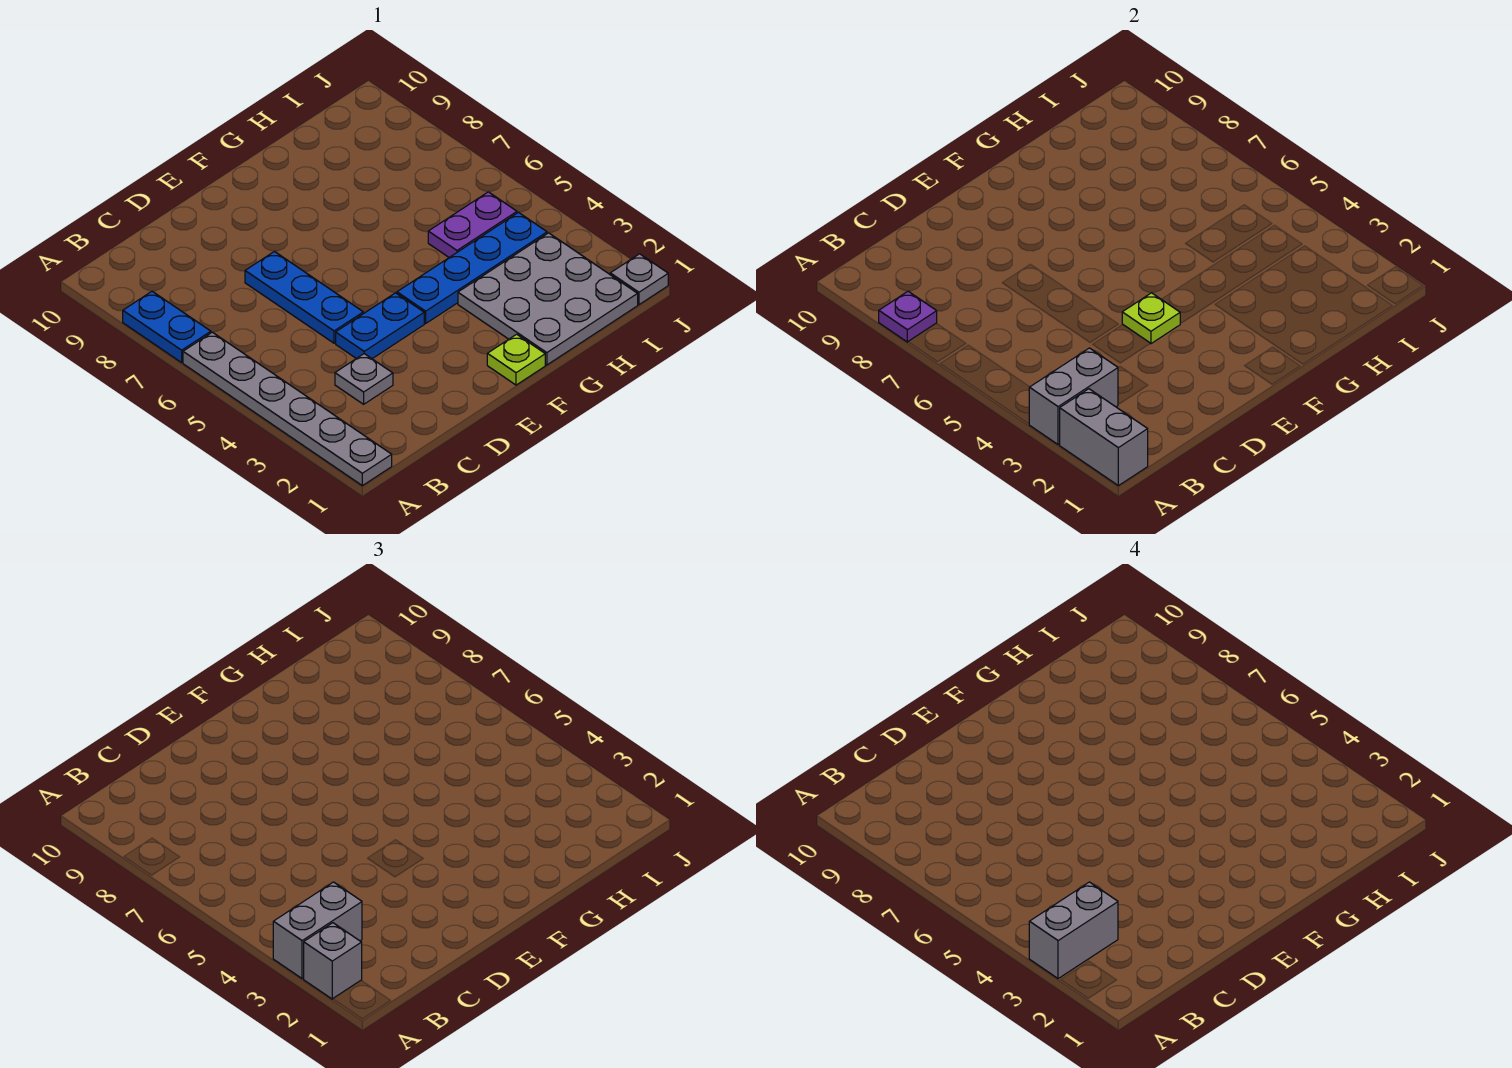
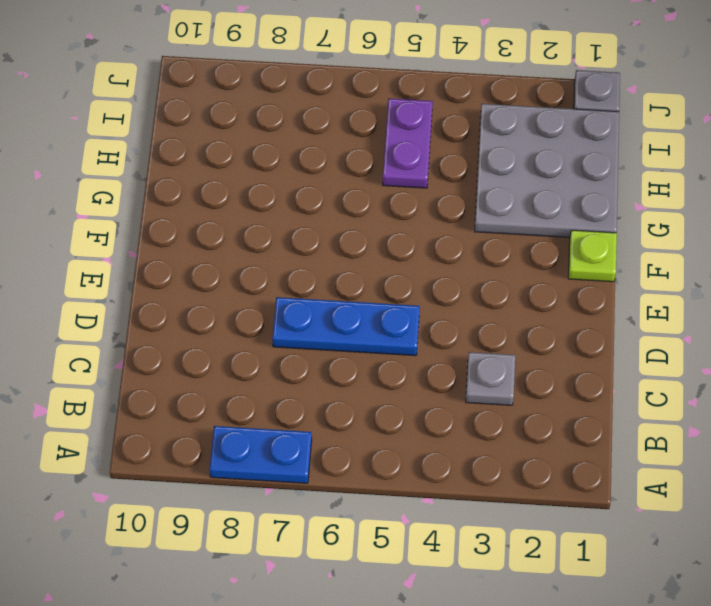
none -> grey plate A1:A6 level 1
none -> blue plate D4:E4 level 1
none -> blue plate F4:I4 level 1

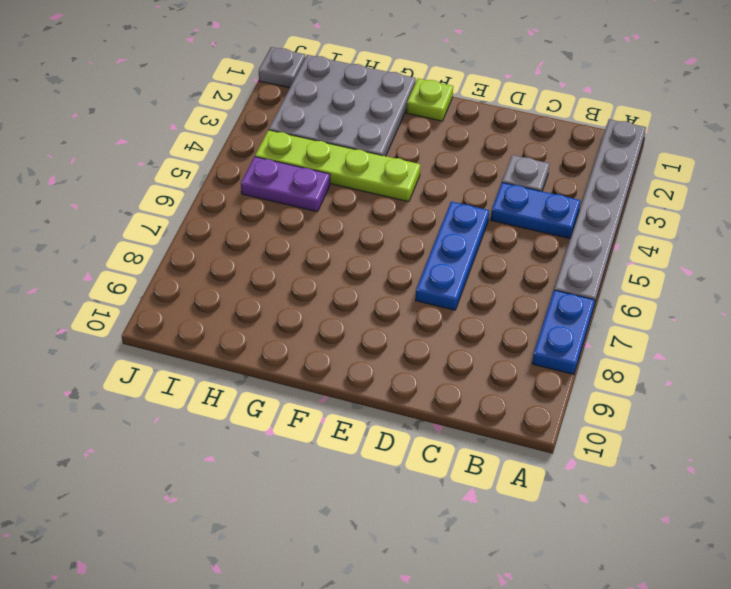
blue plate B4:C4 level 1 -> blue plate D4:E4 level 1
lime plate F4:I4 level 1 -> blue plate F4:I4 level 1
none -> grey brick A1:A2 level 2
none -> grey brick A3:B3 level 2
none -> purple plate A8 level 2

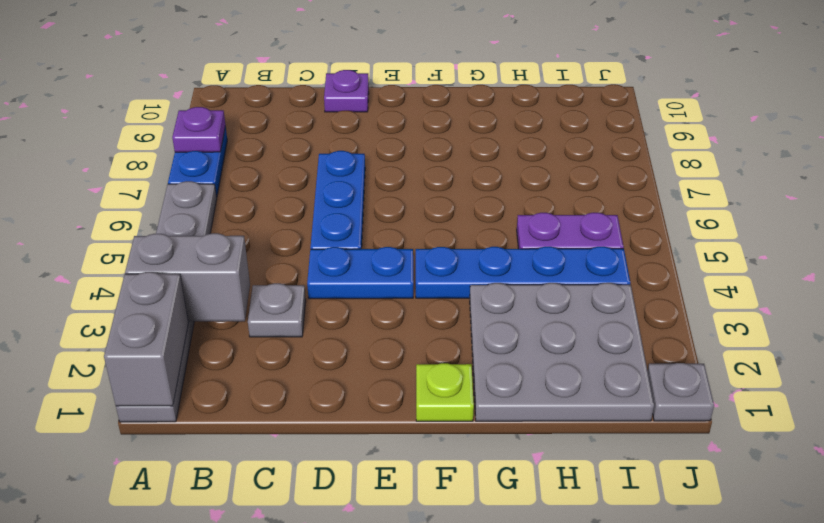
purple plate D10 level 1 -> none
none -> lime plate E4 level 2
none -> grey brick A2 level 3
none -> grey brick A3:B3 level 3

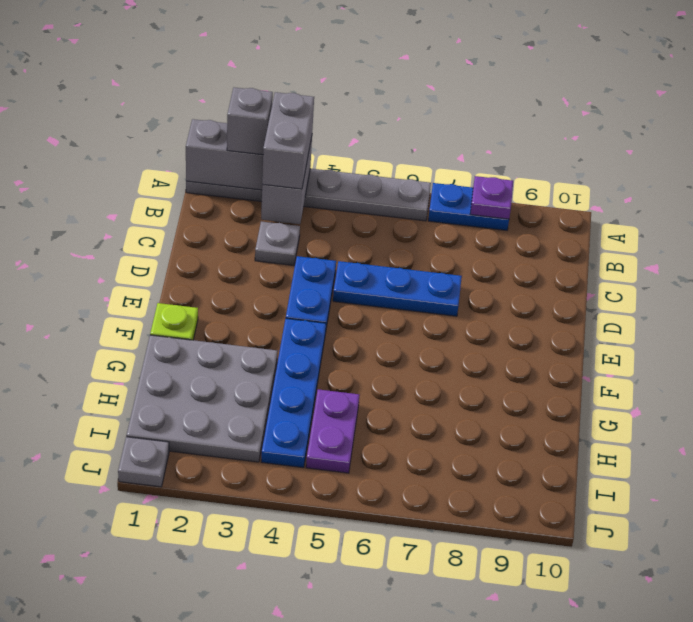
none -> lime plate E4 level 2
none -> grey brick A3:B3 level 4

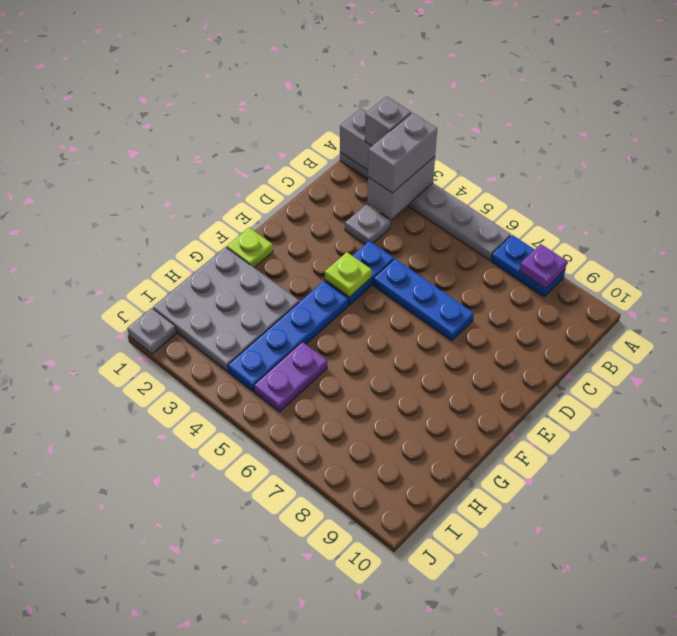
none -> grey brick A3:B3 level 4

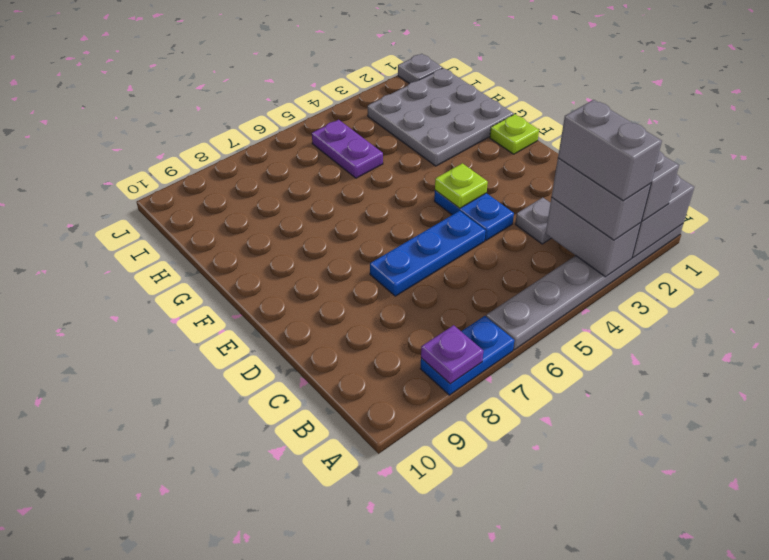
none -> blue plate F4:I4 level 1

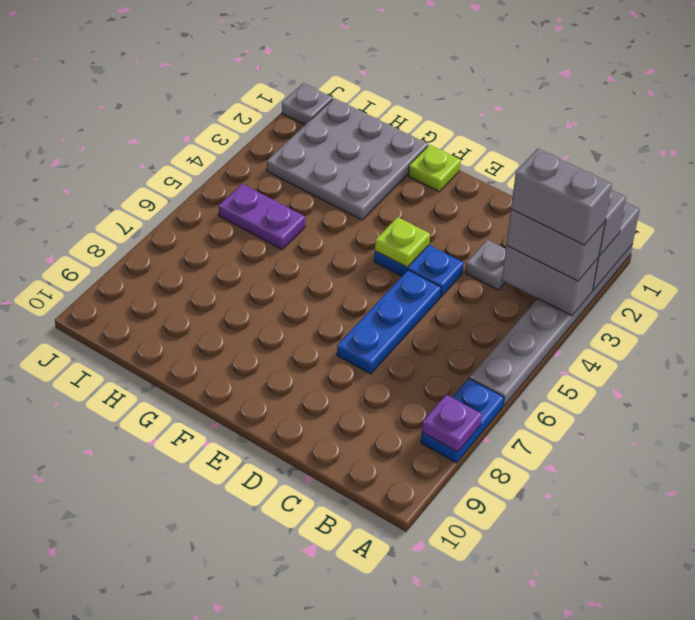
none -> blue plate F4:I4 level 1

